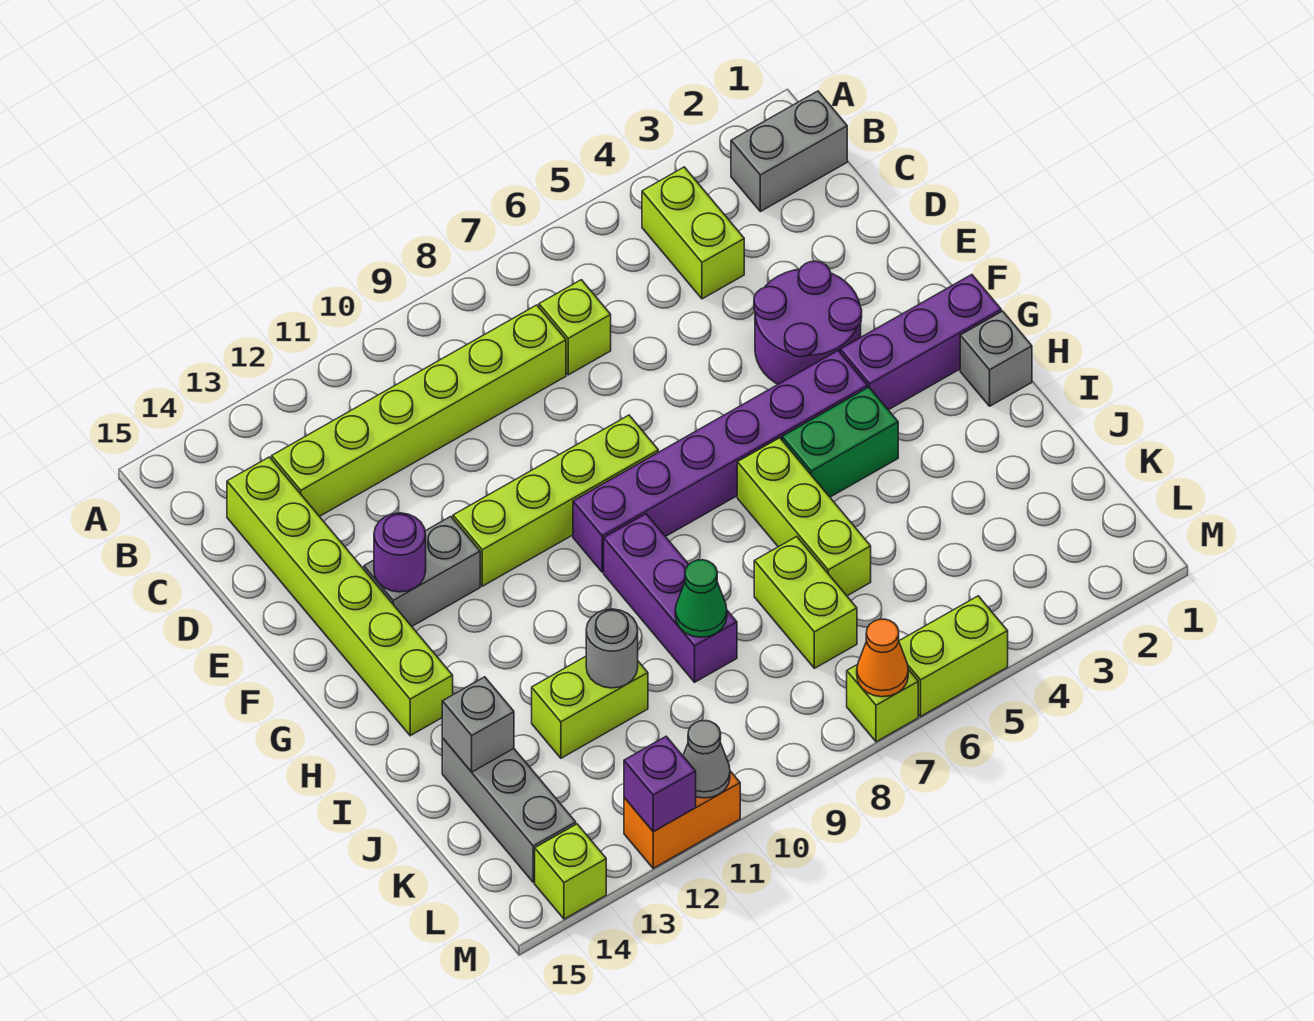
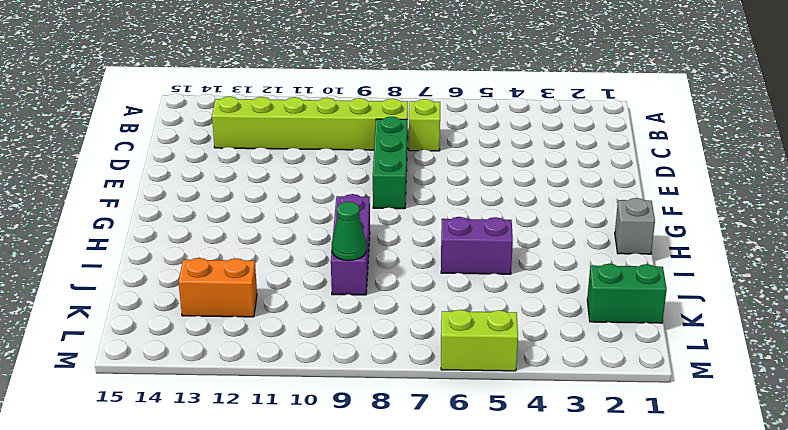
green brick D8:F8 level 1 -> lime brick F8:F11 level 1
purple brick I5:I6 level 1 -> lime brick H6:J6 level 1
green brick K1:K2 level 1 -> green brick H4:H5 level 1
orange brick K12:K13 level 1 -> orange brick M11:M12 level 1
none -> grey brick B1:B2 level 1
none -> lime brick B4:C4 level 1
none -> lime brick C14:H14 level 1

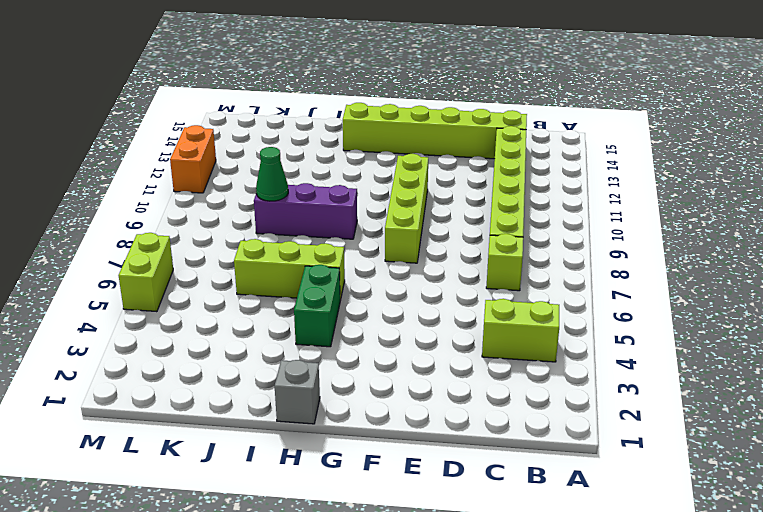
none -> grey brick B1:B2 level 1
none -> purple round brick E3:F4 level 1
none -> grey brick F12:F13 level 1

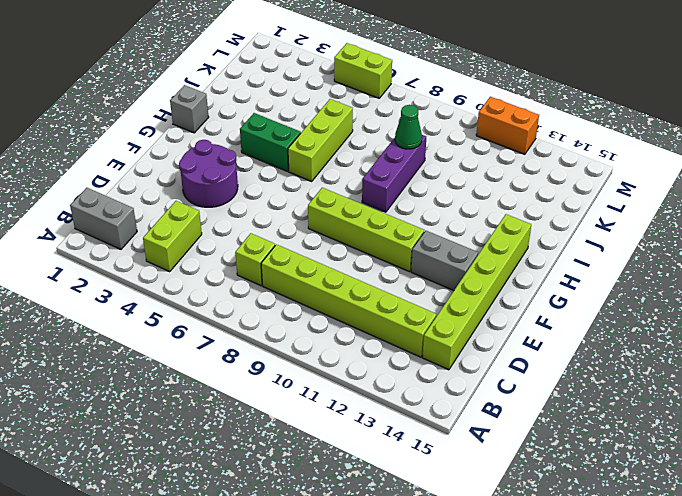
none -> purple brick G1:G3 level 1
none -> purple brick G4:G9 level 1
none -> lime brick J7:K7 level 1

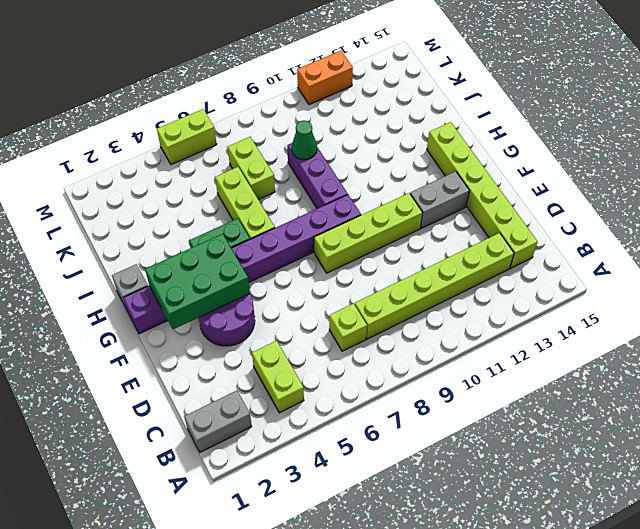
green brick F2:G4 level 2 -> none
none -> lime brick J11:J12 level 1
none -> grey brick J14:L14 level 1
none -> lime brick M7 level 1

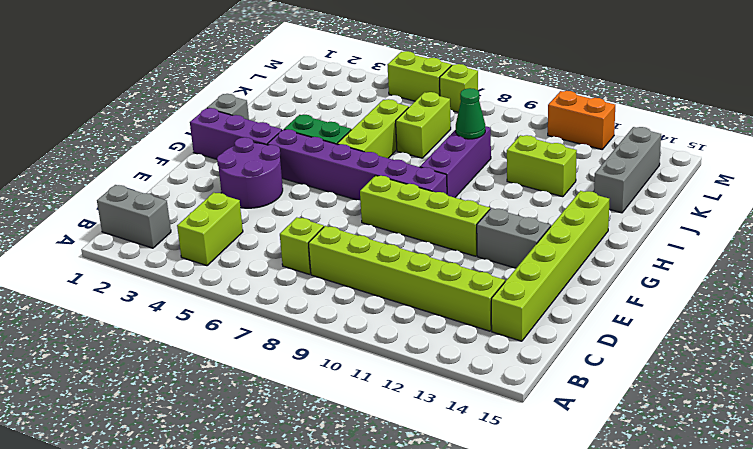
none -> lime brick M14 level 1
none -> purple round brick F13 level 2
none -> grey round brick J11 level 2

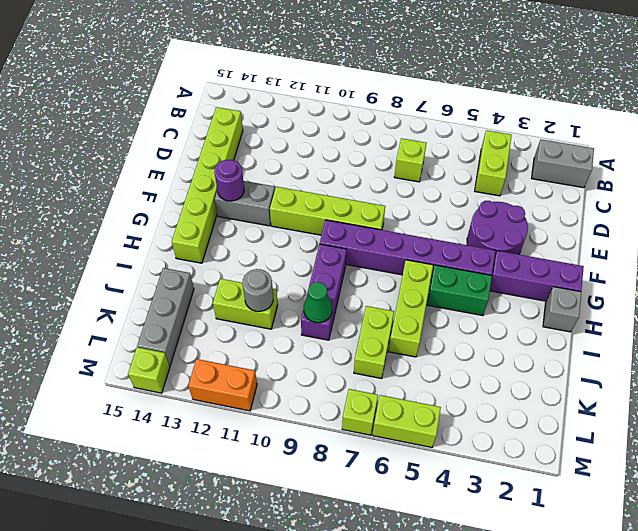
none -> lime brick C8:C13 level 1
none -> grey brick J14 level 2
none -> orange cone M7 level 2

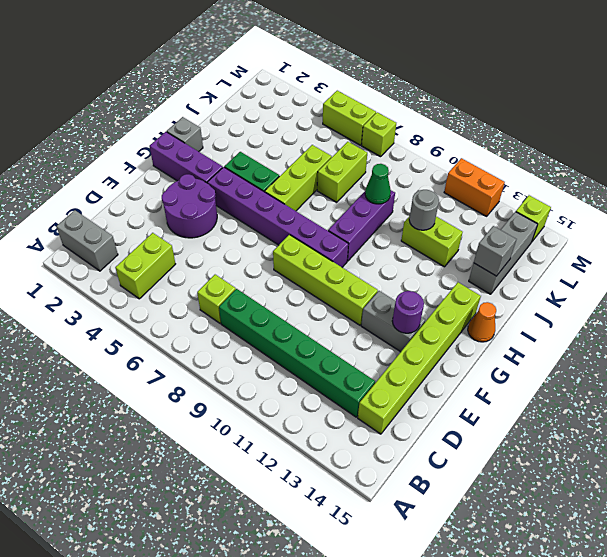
green brick C8:C13 level 1 -> lime brick C8:C13 level 1
orange cone H15 level 1 -> orange cone M7 level 2
none -> grey cone M11 level 2
none -> purple brick M12 level 2

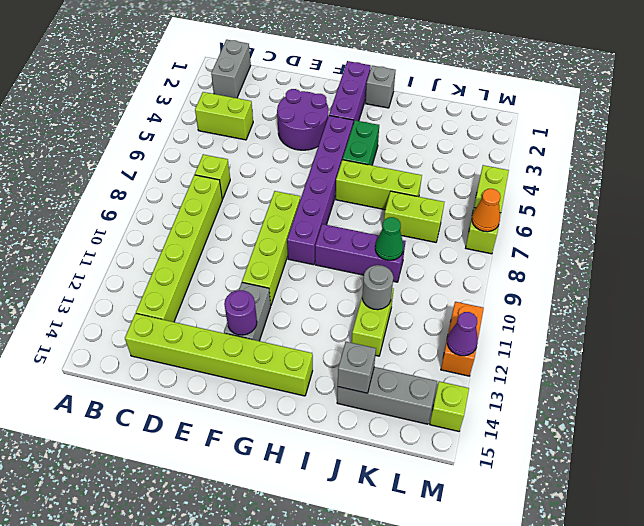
purple cone M12 level 2 -> purple brick M12 level 2
none -> grey cone M11 level 2

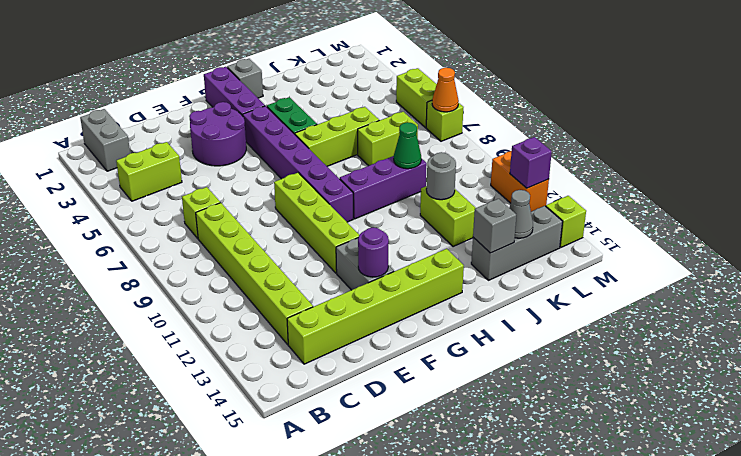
grey cone K14 level 2 -> grey cone M11 level 2

